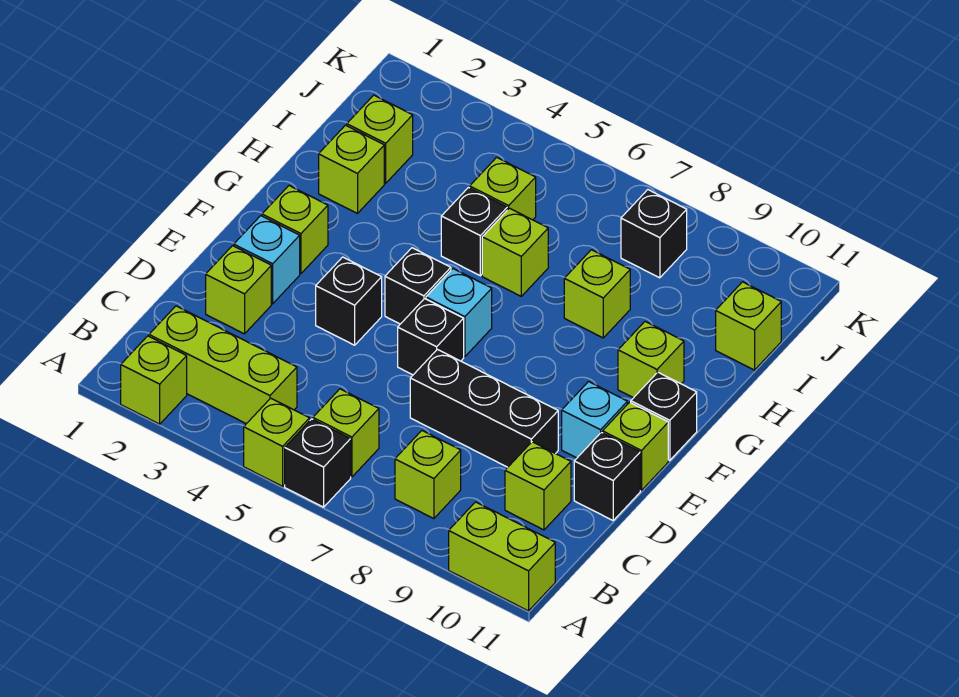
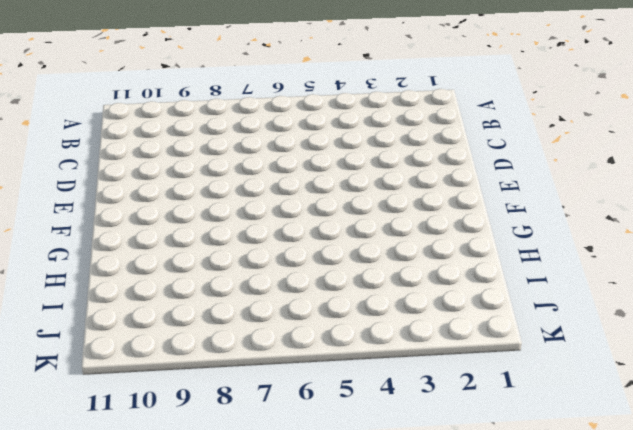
none -> lime brick A2 level 1
none -> lime brick A5 level 1
none -> black brick A6 level 1

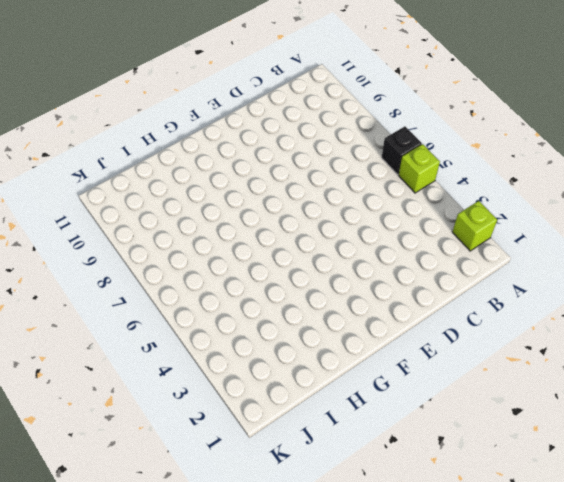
none -> lime brick A10:A11 level 1
none -> lime brick B2:B4 level 1
none -> lime brick B6 level 1

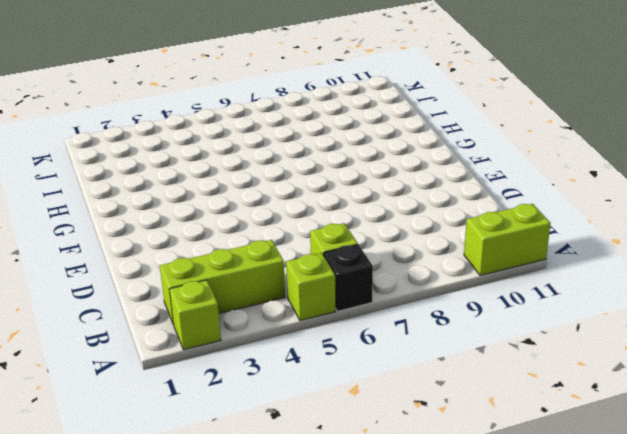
none -> lime brick B8 level 1
none -> lime brick C10 level 1
none -> lime brick D2 level 1

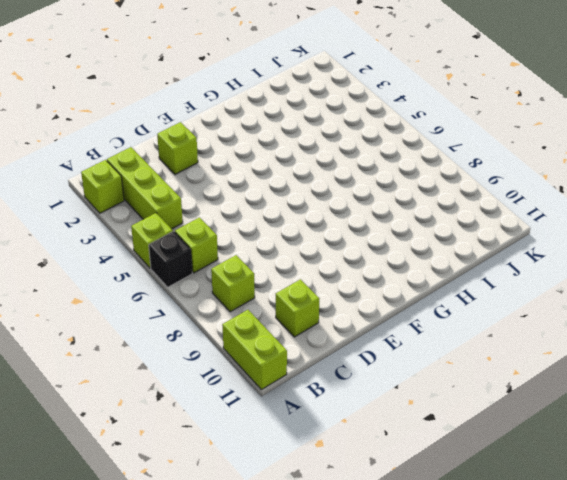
none -> black brick D7:D9 level 1
none -> black brick D11 level 1
none -> cyan brick E2 level 1

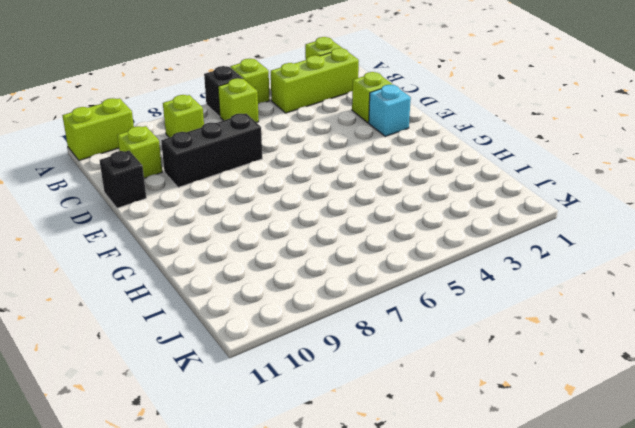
none -> black brick E4 level 1
none -> black brick E6 level 1
none -> cyan brick E10 level 1

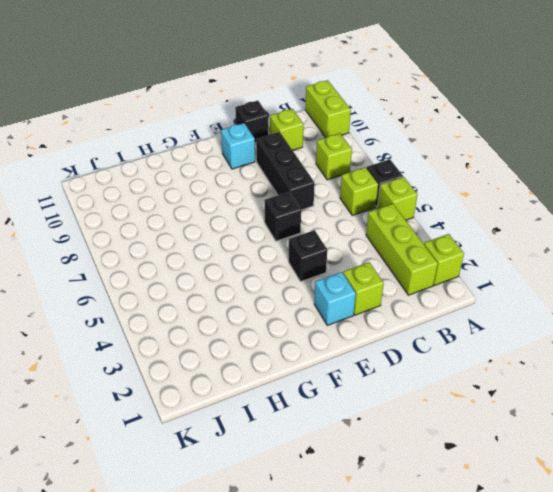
none -> lime brick E11 level 1
none -> lime brick F2 level 1
none -> black brick F5 level 1

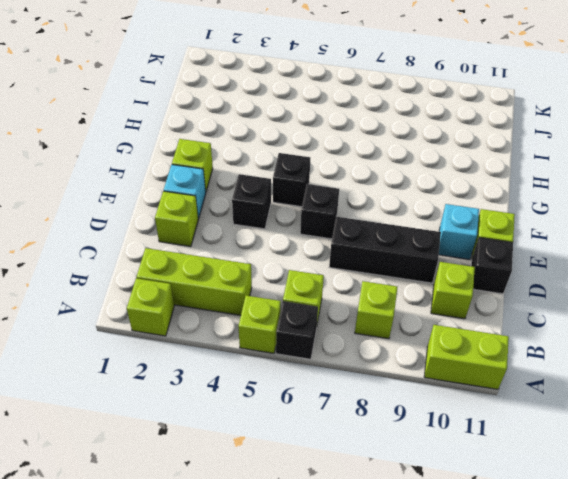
none -> cyan brick F6 level 1
none -> black brick F11 level 1
none -> lime brick G10 level 1

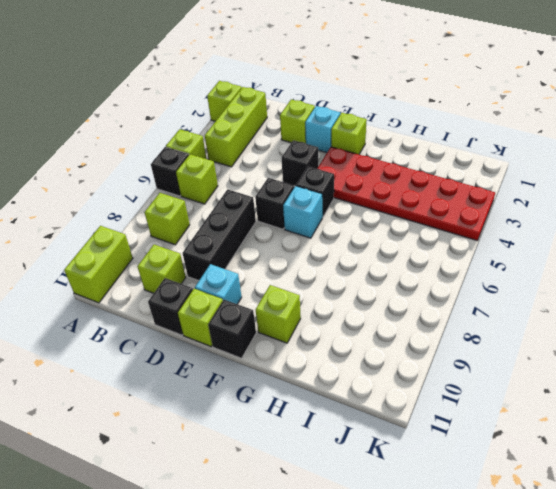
red plate F3:K4 level 1 -> none
none -> lime brick H2 level 1
none -> black brick H5 level 1
none -> lime brick H6 level 1

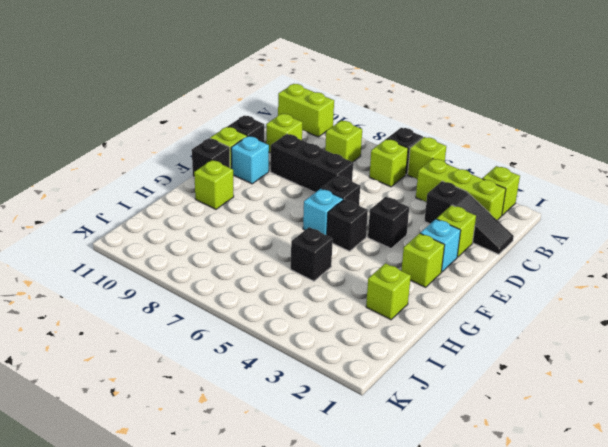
black slope C1:C3 level 1 top 3 -> none
none -> lime brick H6 level 1
none -> lime brick H8 level 1
none -> lime brick I2 level 1

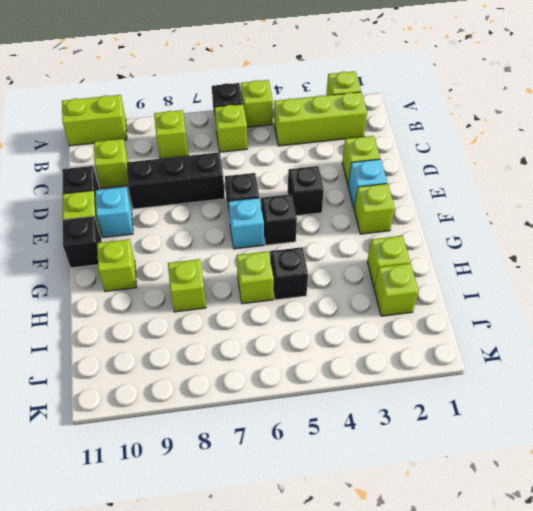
none -> lime brick I5 level 1
none -> lime brick I11 level 1
none -> black brick J8 level 1

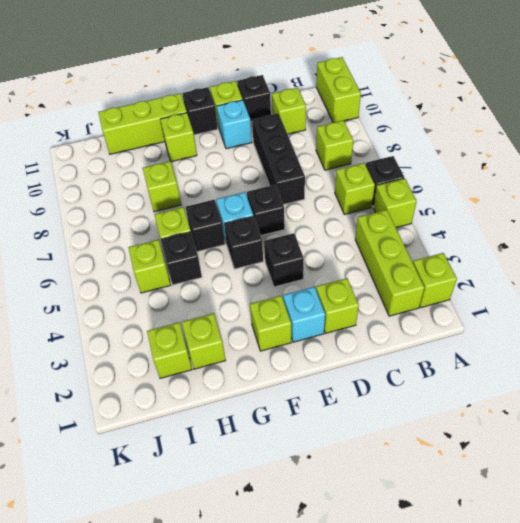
black brick G6 level 1 -> black brick J8 level 1
lime brick G11:I11 level 1 -> lime brick I11 level 1

